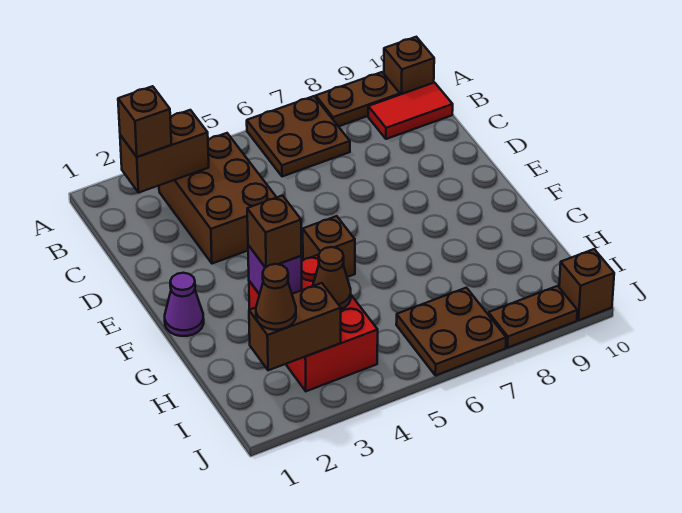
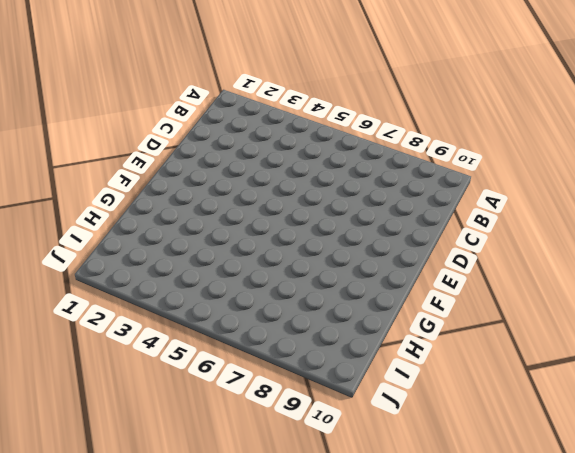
none -> brown plate A6:B7 level 1
none -> brown plate A8:A9 level 1
none -> brown brick A10 level 1

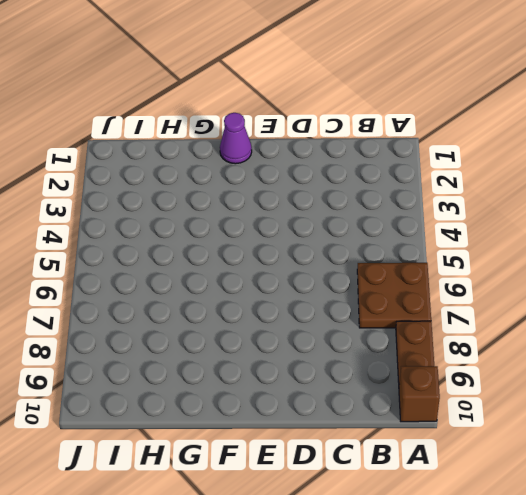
none -> brown brick B3:D4 level 1
none -> red tile B9:B10 level 1
none -> brown brick F5 level 1

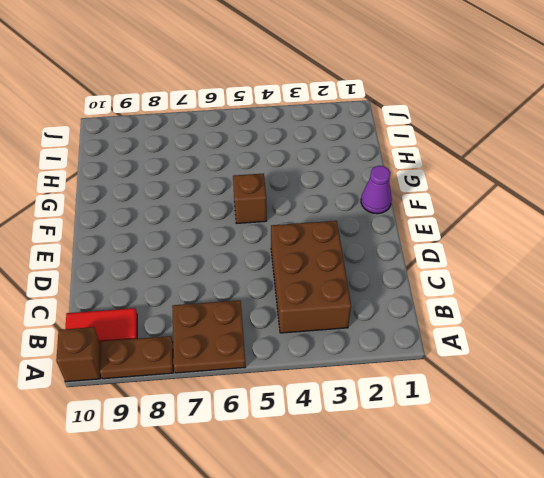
none -> red brick G3:I4 level 1
none -> brown plate I6:J7 level 1
none -> brown plate J8:J9 level 1

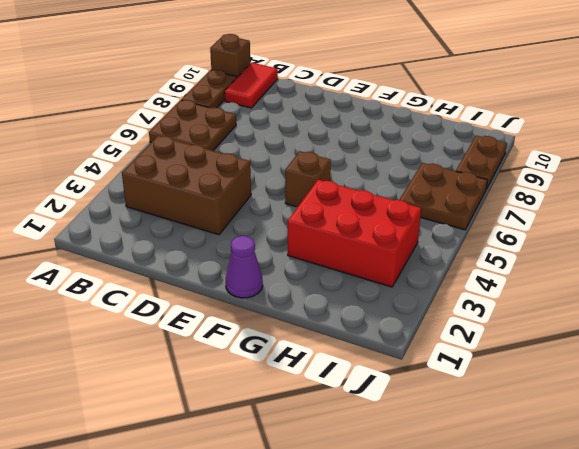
none -> brown brick J10 level 1
none -> brown brick B2:B3 level 2
none -> purple brick G3 level 2

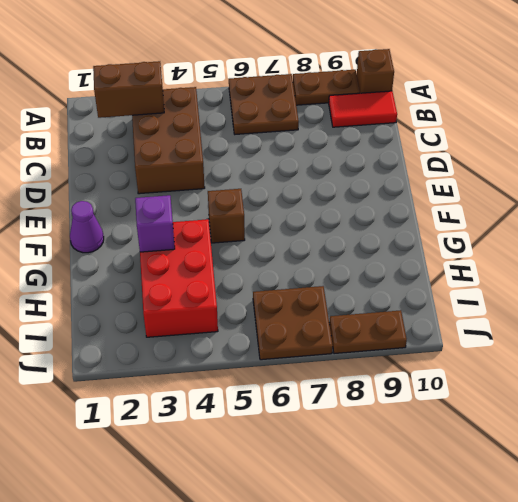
none -> brown brick J10 level 1
none -> brown cone H4 level 2
none -> brown brick I2:I3 level 2

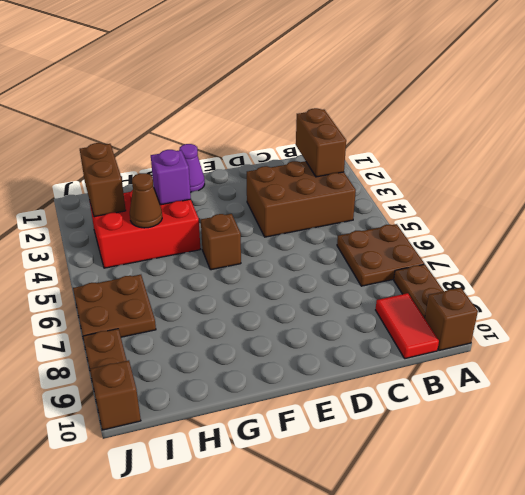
none -> brown brick B2 level 3
none -> brown brick G3 level 3
none -> brown cone I2 level 3

